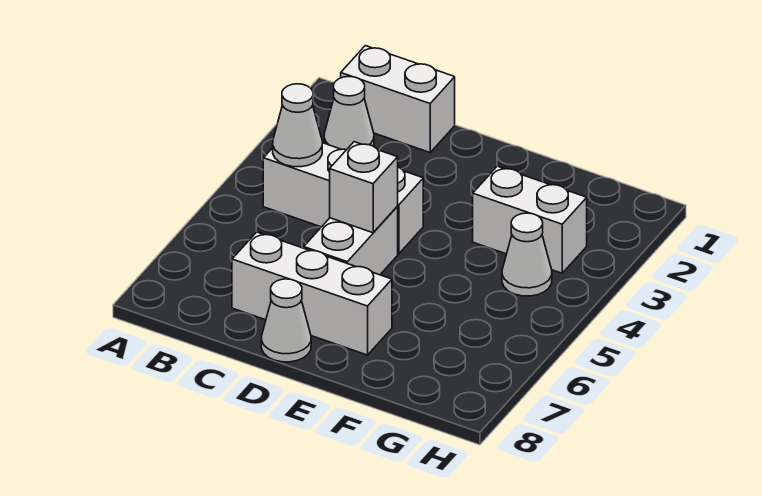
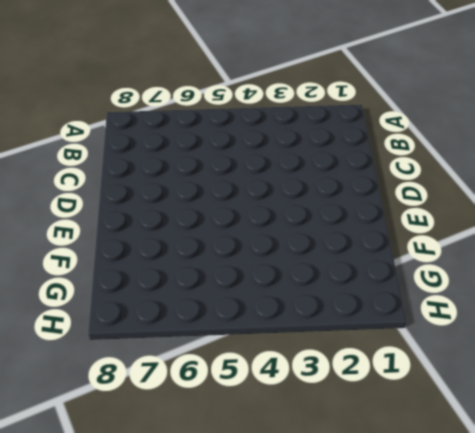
none -> white brick B1:C1 level 1
none -> white cone B2 level 1

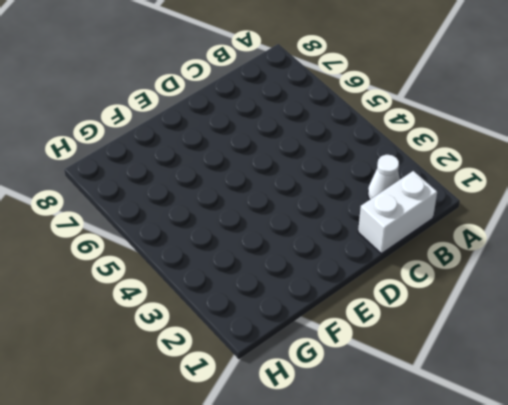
none -> white brick B4:D4 level 1
none -> white brick C7:E7 level 1

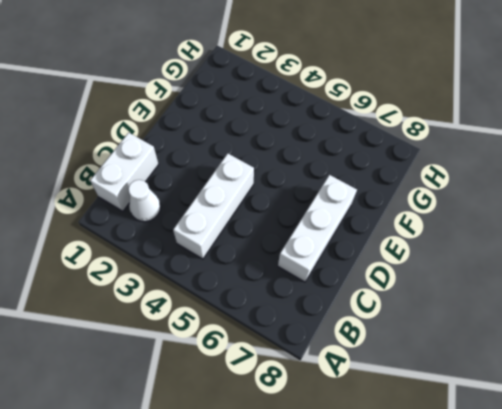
none -> white brick D5:D6 level 1
none -> white cone D8 level 1

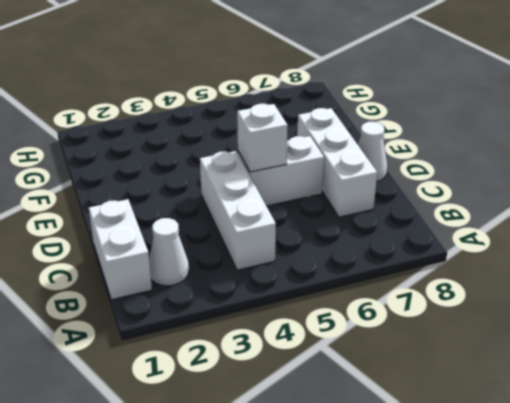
none -> white brick F3:G3 level 1
none -> white cone G4 level 1

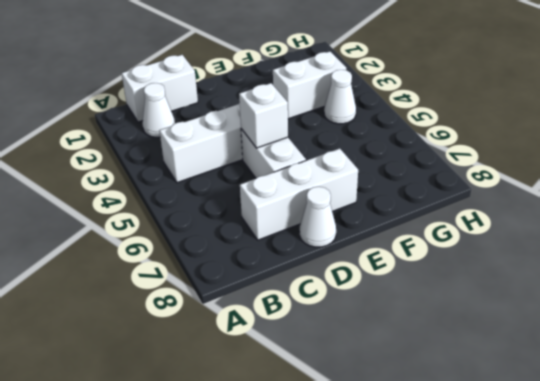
none -> white cone B4 level 2

